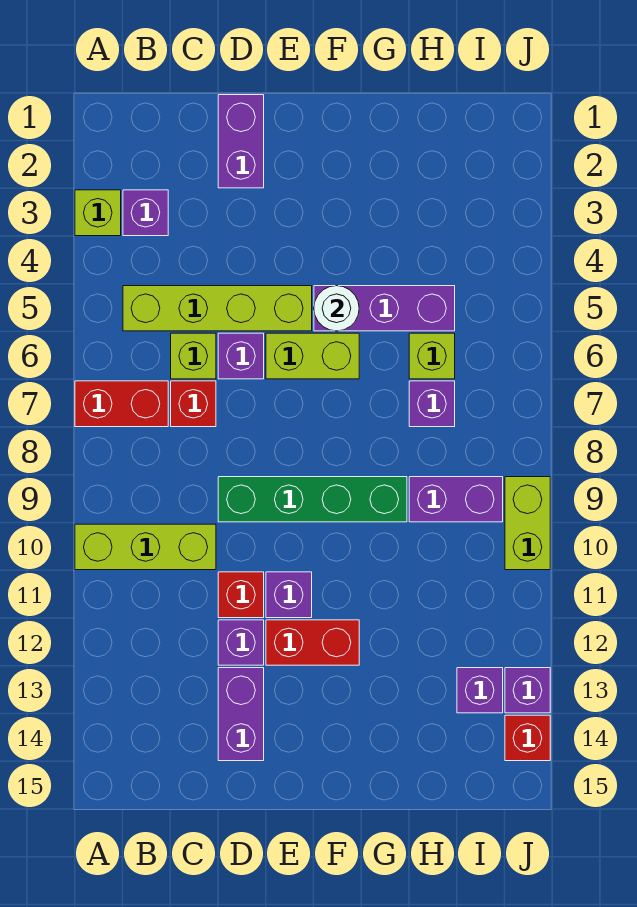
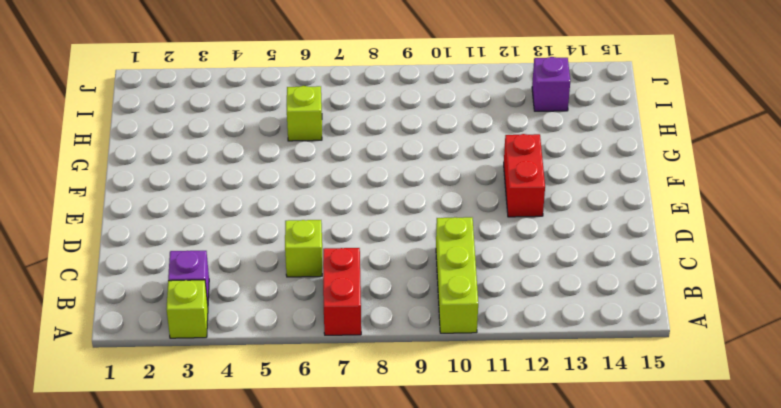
none -> lime brick B5:E5 level 1
none -> red brick C7 level 1
none -> purple brick D1:D2 level 1

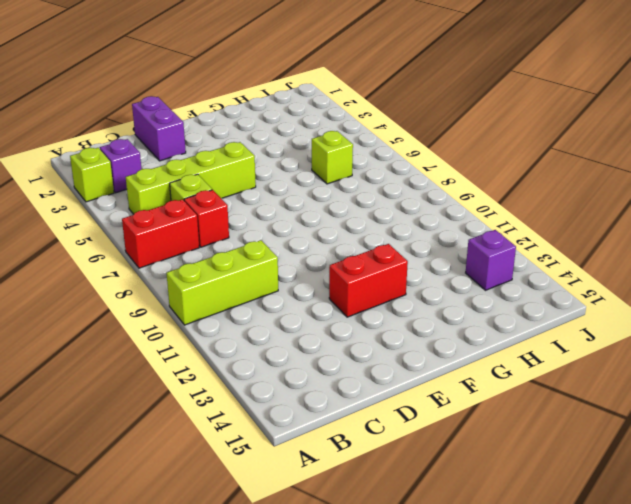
none -> purple brick D6 level 1
none -> green brick D9:G9 level 1
none -> red brick D11 level 1

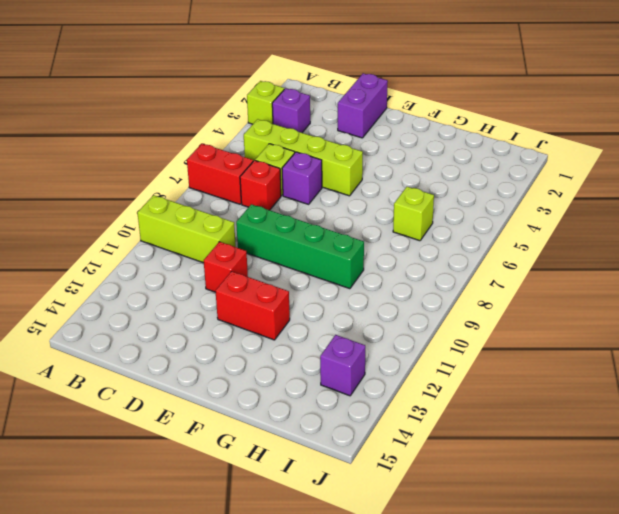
none -> purple brick D12 level 1
none -> purple brick D13:D14 level 1
none -> lime brick E6:F6 level 1

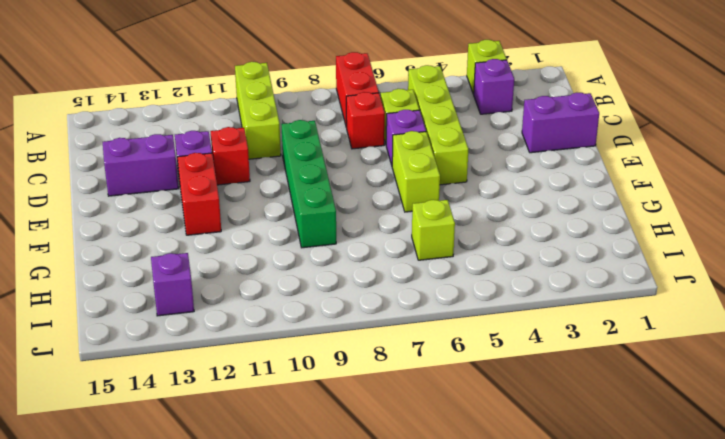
none -> purple brick E11 level 1
none -> purple brick F5:H5 level 1
none -> purple brick H7 level 1

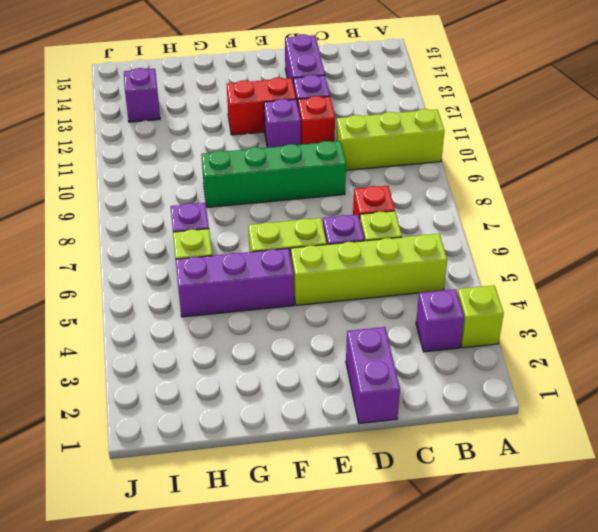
none -> red brick A7:B7 level 1
none -> purple brick H9:I9 level 1
none -> lime brick J9:J10 level 1

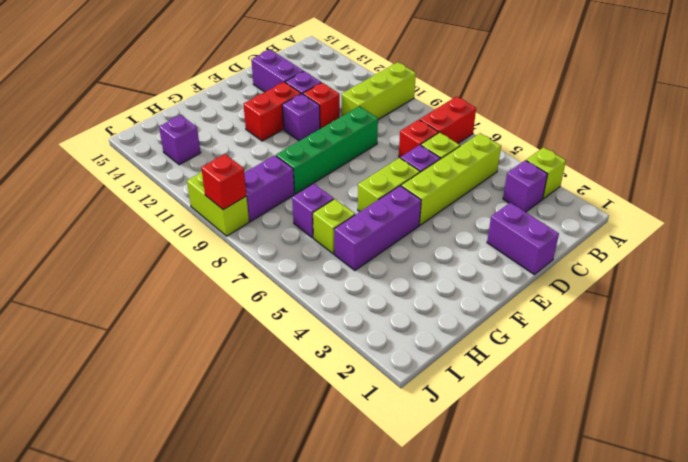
red brick J9 level 2 -> red brick J14 level 1
none -> purple brick J13 level 1
none -> white round brick F5 level 2

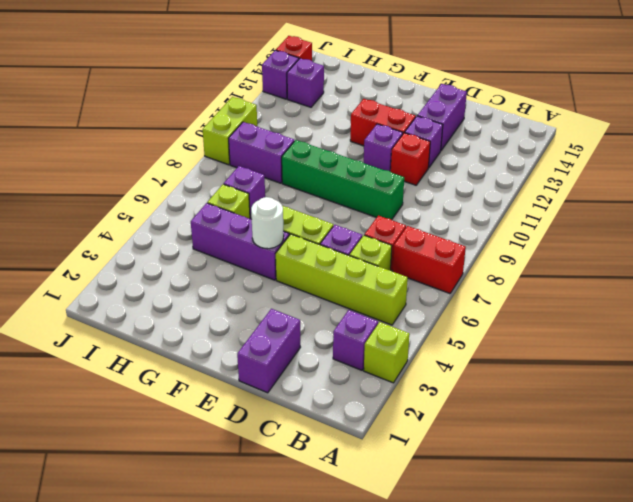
none -> lime brick A10:C10 level 1

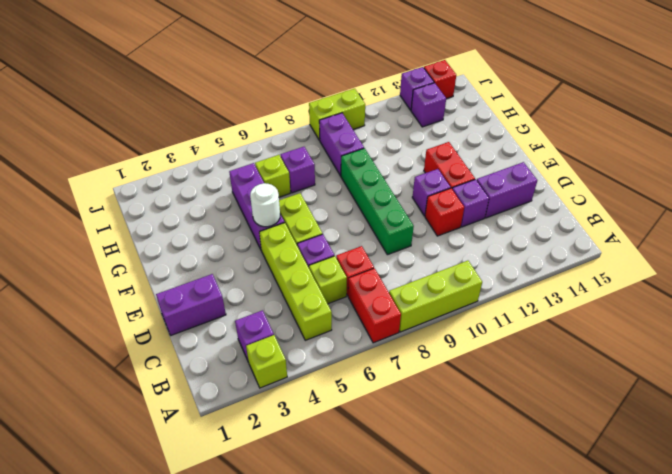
lime brick A8:A10 level 1 -> lime brick A10:C10 level 1

